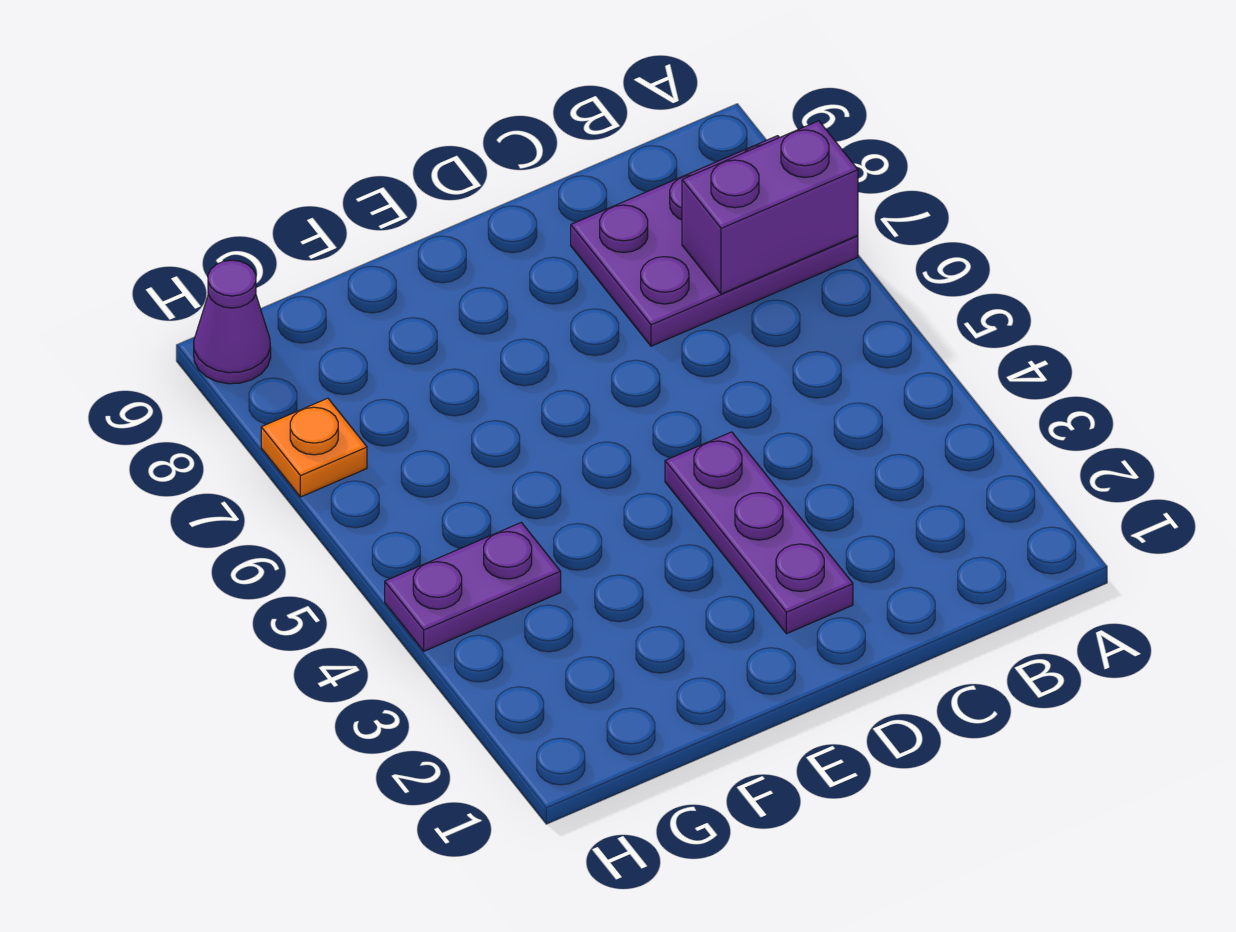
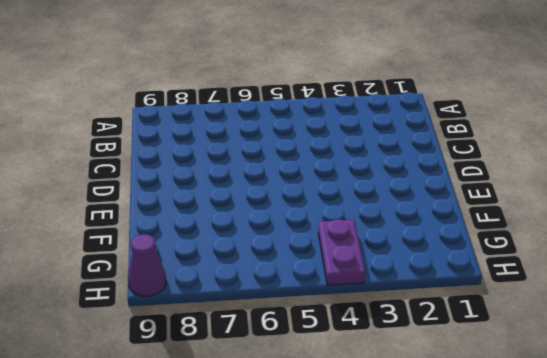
none -> purple plate A7:C8 level 1
none -> purple plate D2:D4 level 1

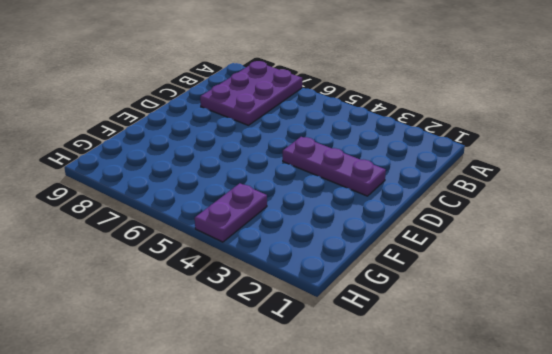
none -> orange plate H7 level 1
none -> purple cone H9 level 1

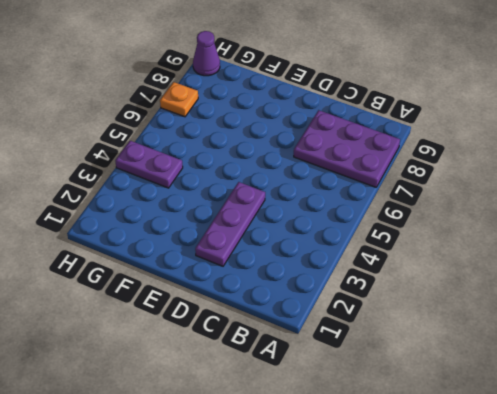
none -> purple brick A7:B7 level 2

